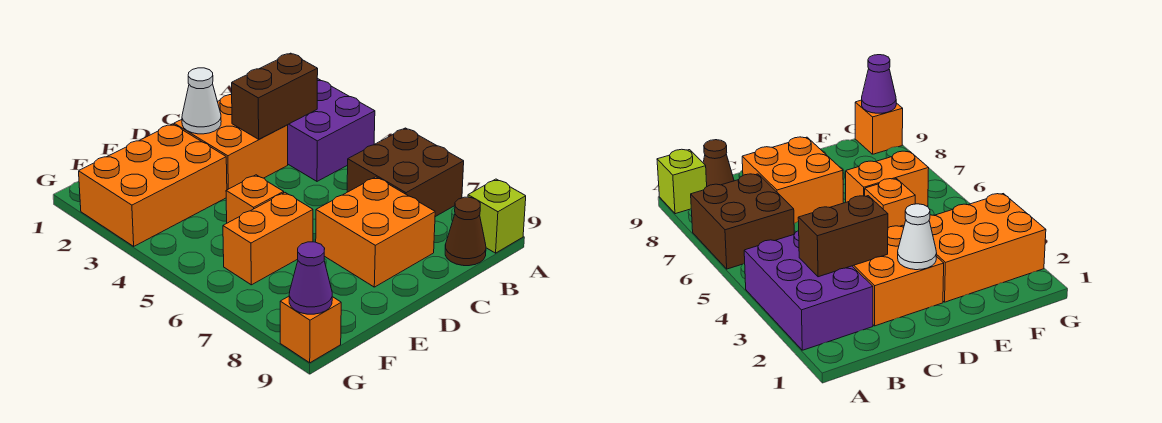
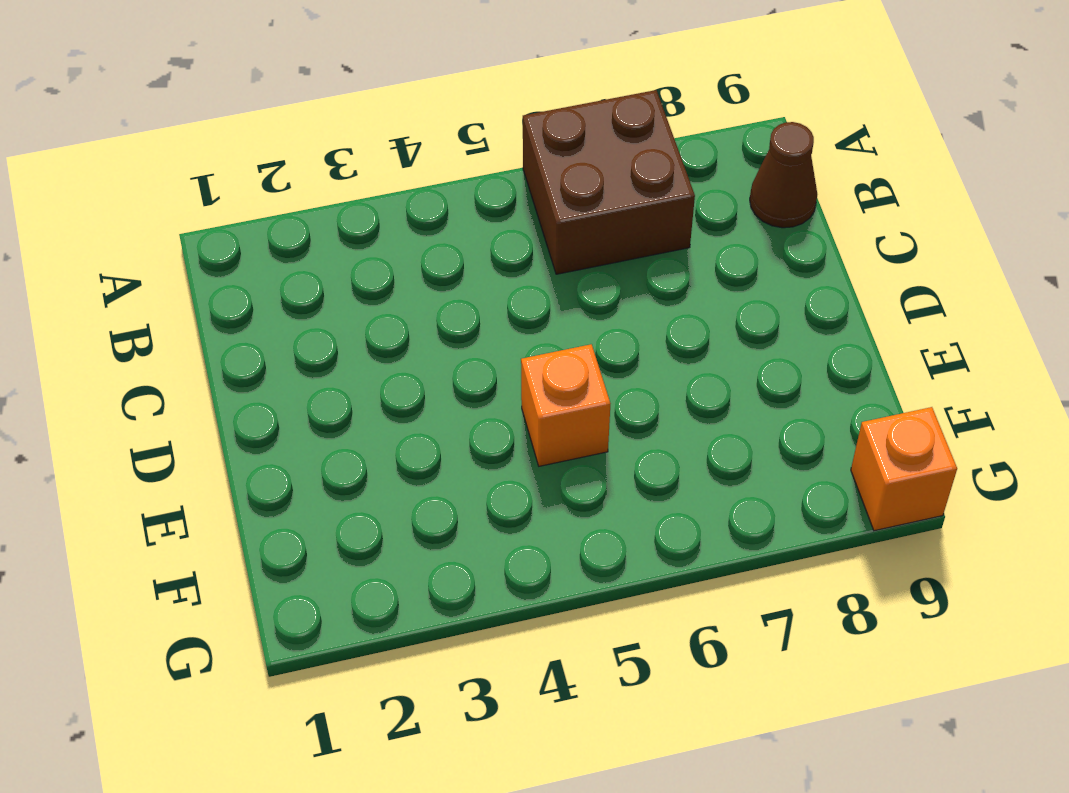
none -> purple brick A2:B4 level 1
none -> lime brick A9 level 1
none -> orange brick C2:D3 level 1

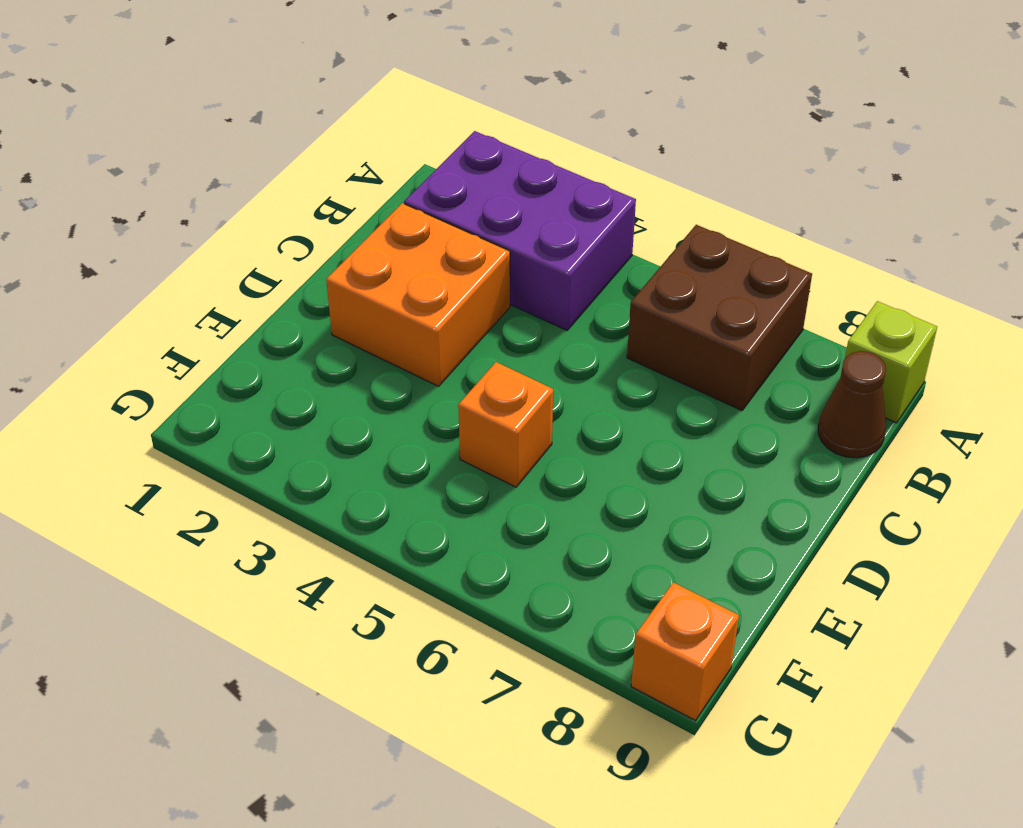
none -> orange brick C7:D8 level 1
none -> orange brick E2:G3 level 1
none -> orange brick E6:F6 level 1

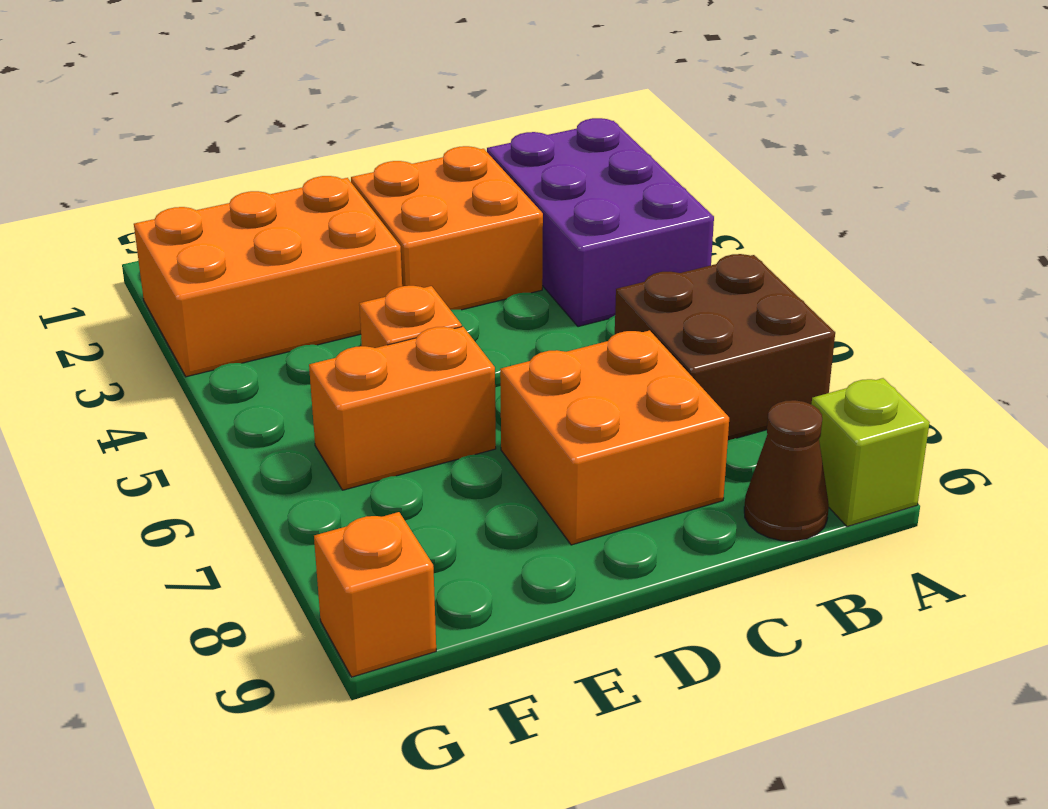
none -> brown brick B3:C3 level 2
none -> white cone D2 level 2
none -> purple cone G9 level 2

